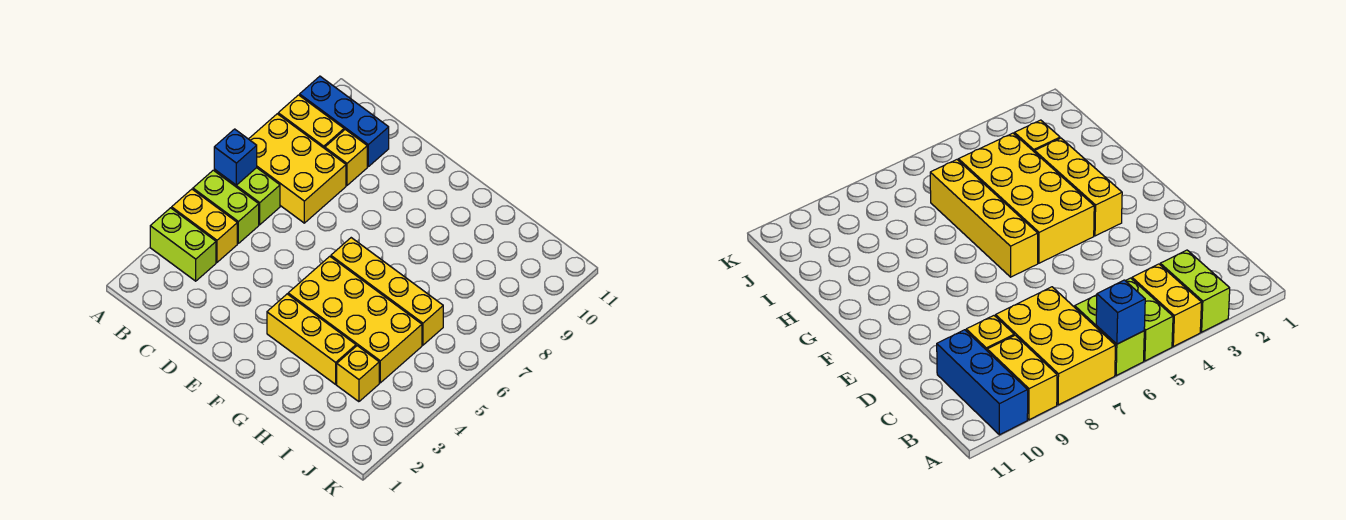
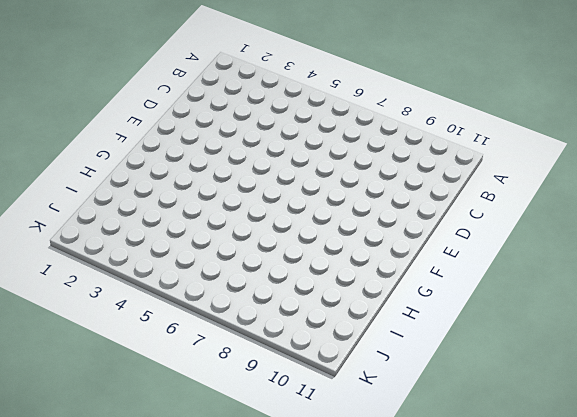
none -> lime brick A3:B3 level 1
none -> yellow brick A4:B4 level 1
none -> lime brick A5:B5 level 1

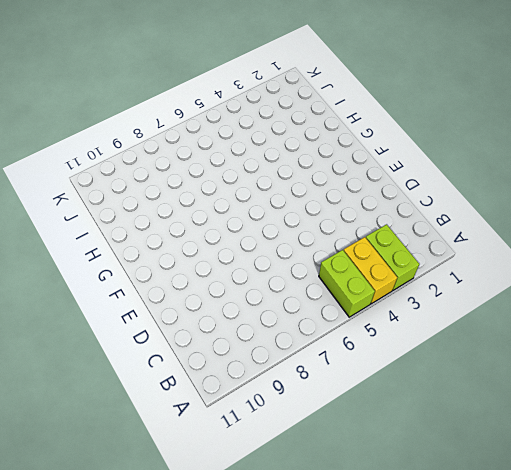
none -> lime brick A6:B6 level 1
none -> yellow brick A7:C8 level 1
none -> yellow brick A9:B9 level 1

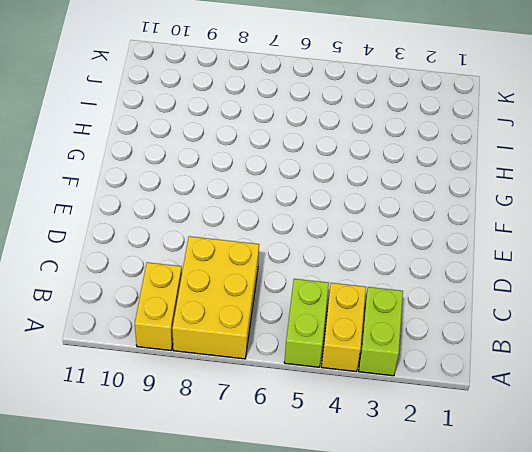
none -> lime brick A6:B6 level 1
none -> blue brick A10:C10 level 1
none -> yellow brick C9 level 1

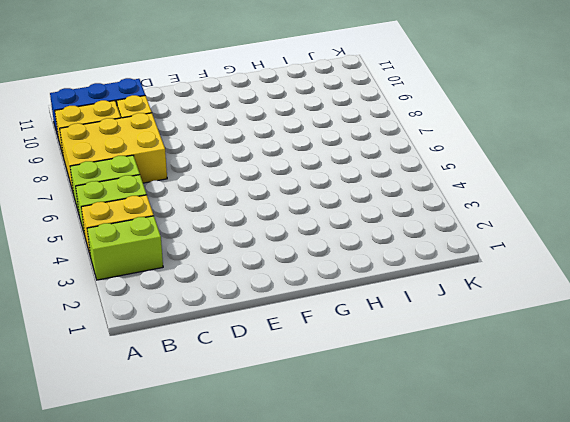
none -> yellow brick F3:H3 level 1
none -> yellow brick F4:I5 level 1
none -> yellow brick F6:I6 level 1

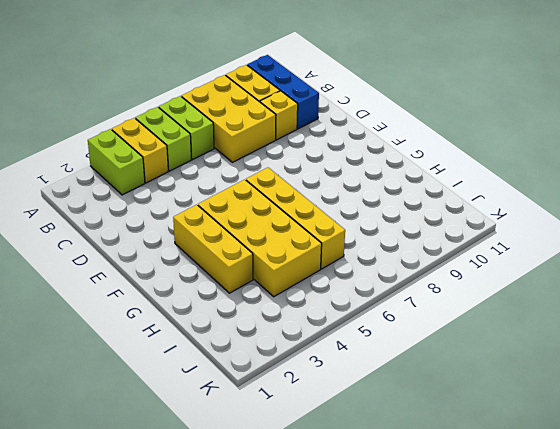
none -> yellow brick I3 level 1
none -> blue brick A6 level 2

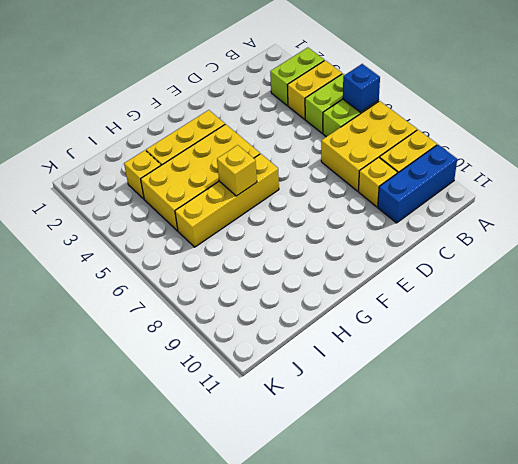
yellow brick G6 level 2 -> none

